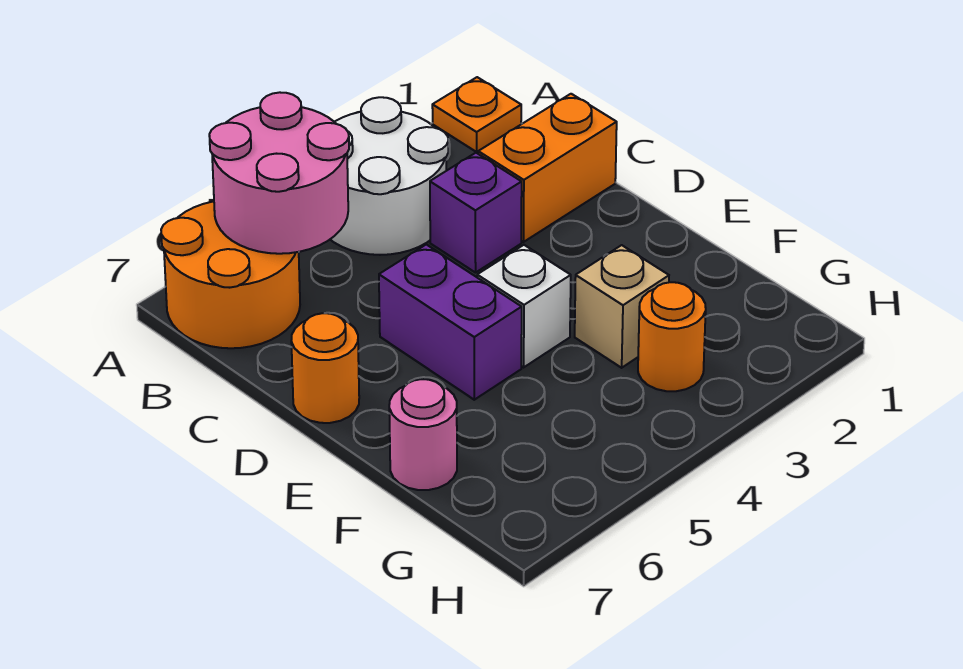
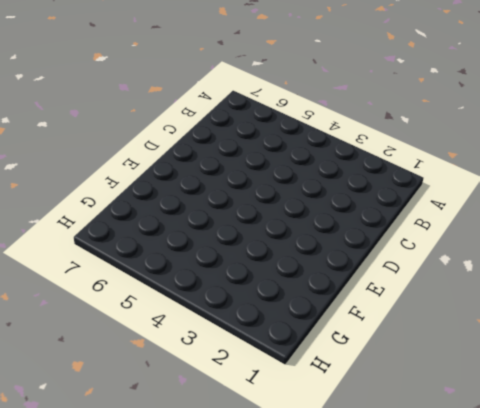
none -> orange plate A1 level 1
none -> white round brick A3:B4 level 1
none -> orange round brick A6:B7 level 1

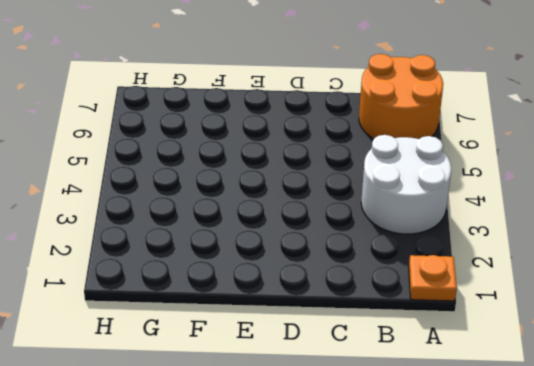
none -> orange brick C1:C2 level 1
none -> purple brick C3 level 1
none -> purple brick D5:E5 level 1

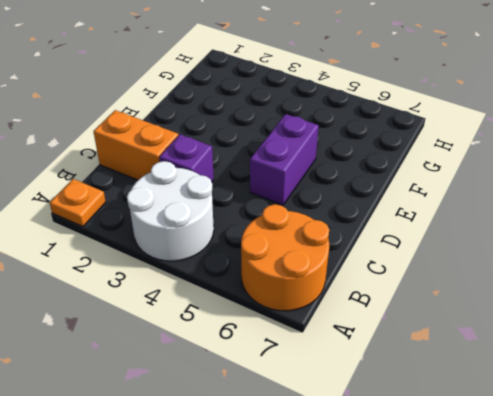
none -> orange round brick D7 level 1
none -> white brick E4 level 1
none -> tan brick F3 level 1

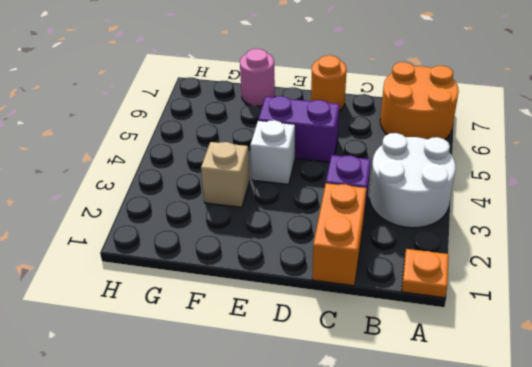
none -> orange round brick G3 level 1
none -> pink round brick A5:B6 level 2

